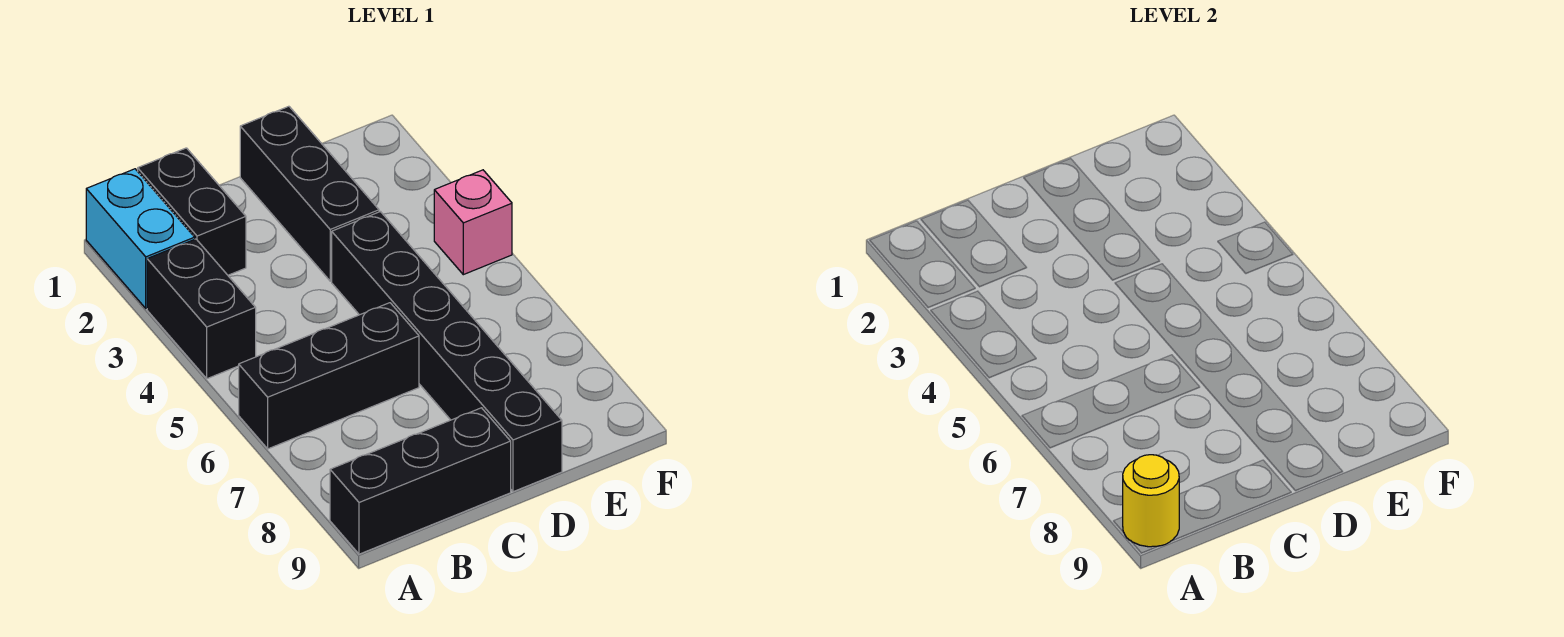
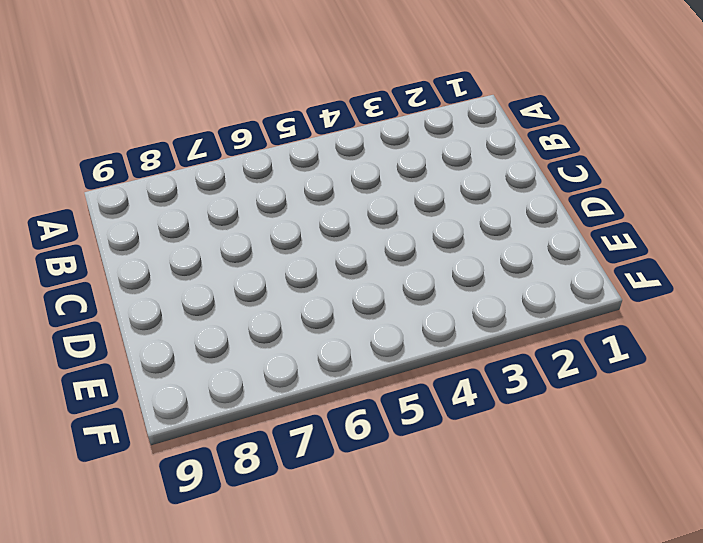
none -> cyan brick A1:A2 level 1
none -> black brick A3:A4 level 1

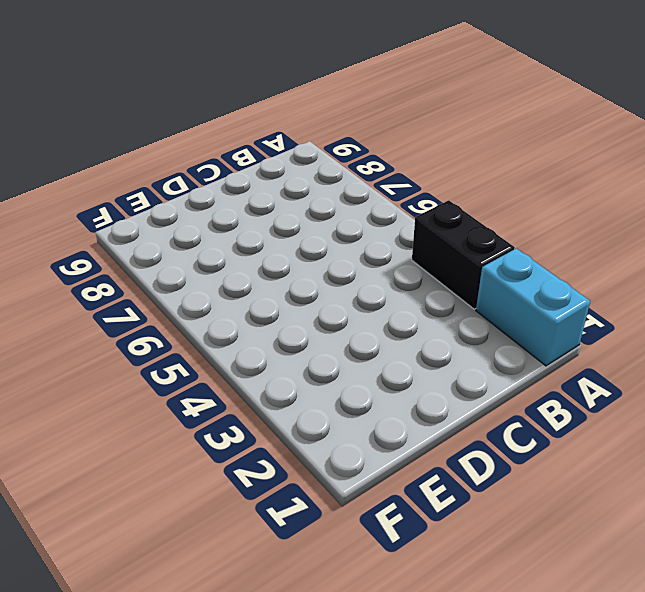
none -> black brick A6:C6 level 1
none -> black brick A9:C9 level 1

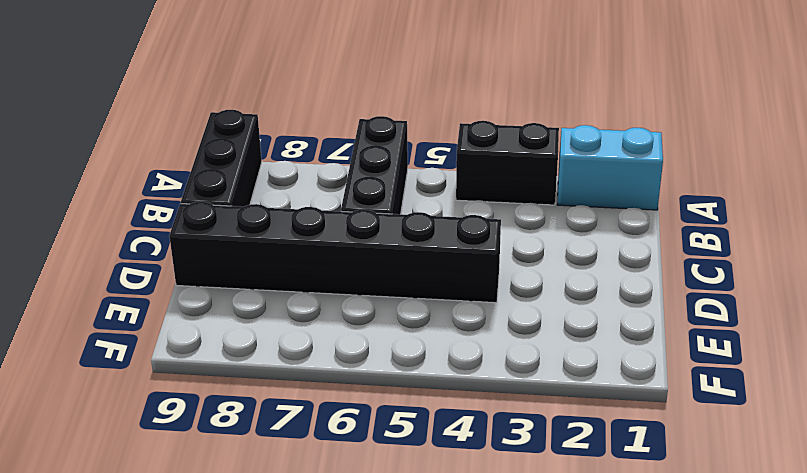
none -> black brick B1:B2 level 1
none -> black brick D1:D3 level 1

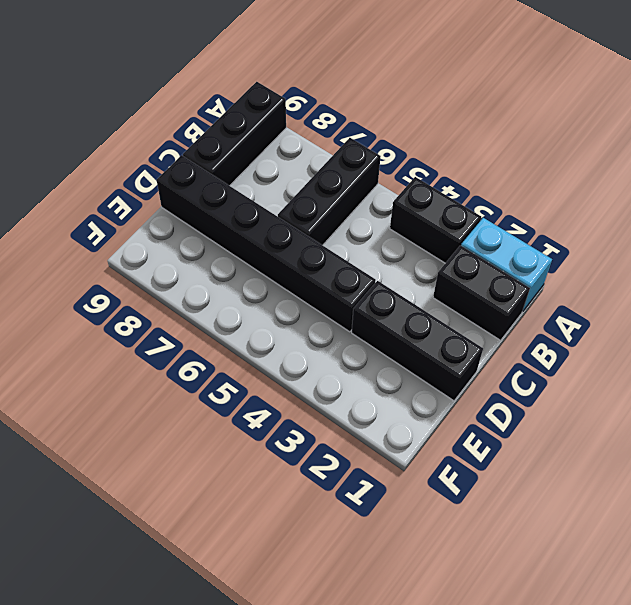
none -> pink brick F4 level 1
none -> yellow round brick A9 level 2

